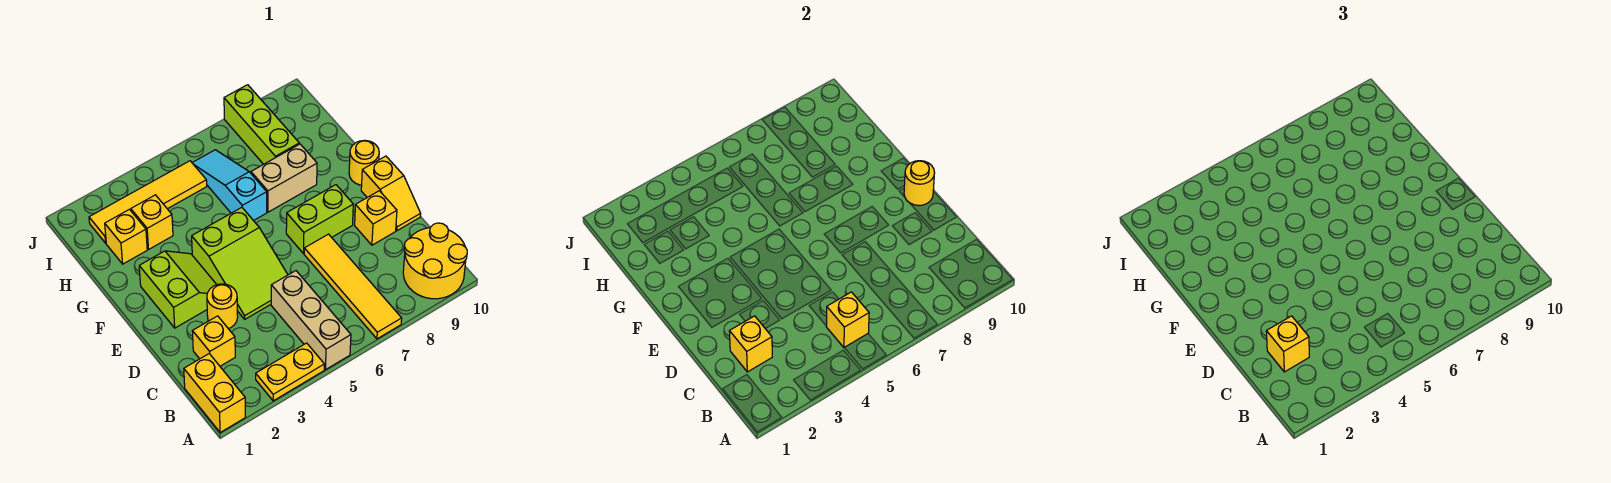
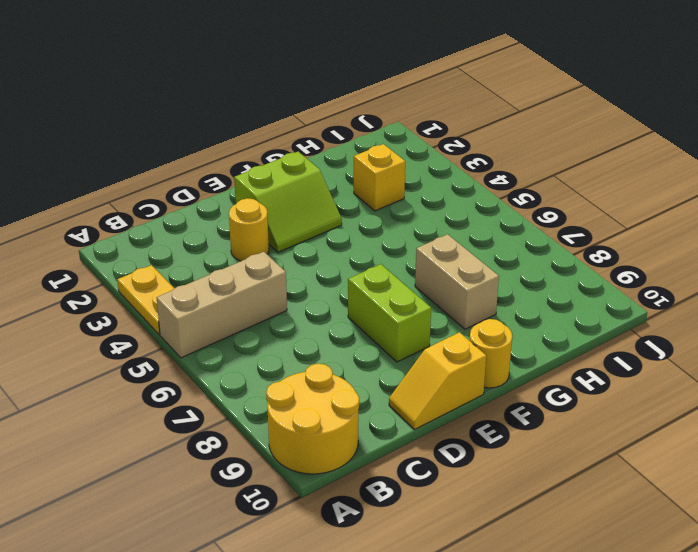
none -> yellow brick A1:B1 level 1
none -> yellow tile A7:D7 level 1
none -> yellow brick C2 level 1

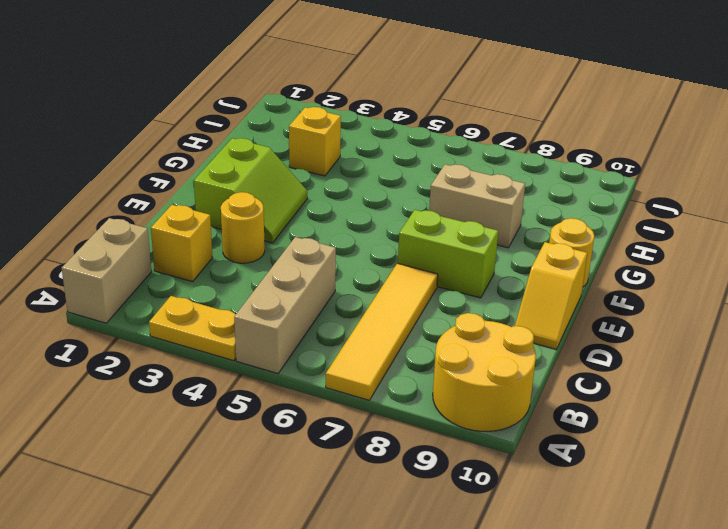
tan brick A1:B1 level 1 -> yellow brick A1:B1 level 1
none -> lime slope D4:F5 level 1 top F
none -> yellow brick D9 level 1
none -> cyan slope G6:I6 level 1 top G

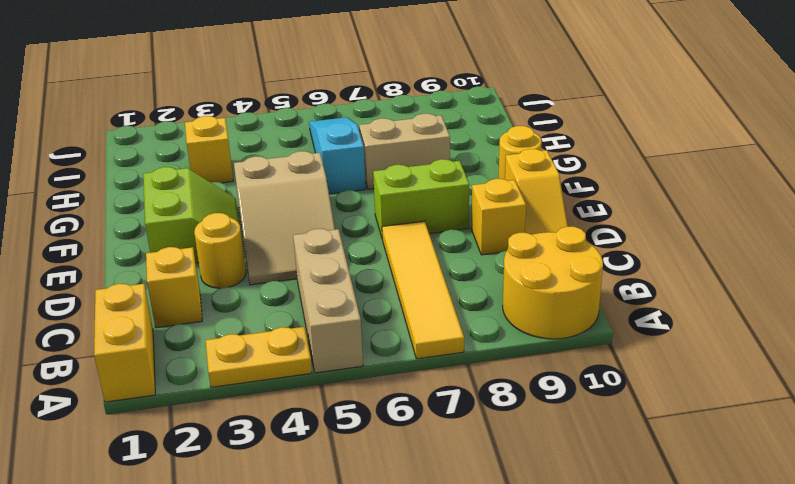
tan slope D4:F5 level 1 top F -> lime slope D4:F5 level 1 top F
none -> yellow brick H2 level 1
none -> lime brick H8:J8 level 1
none -> yellow tile I2:I5 level 1

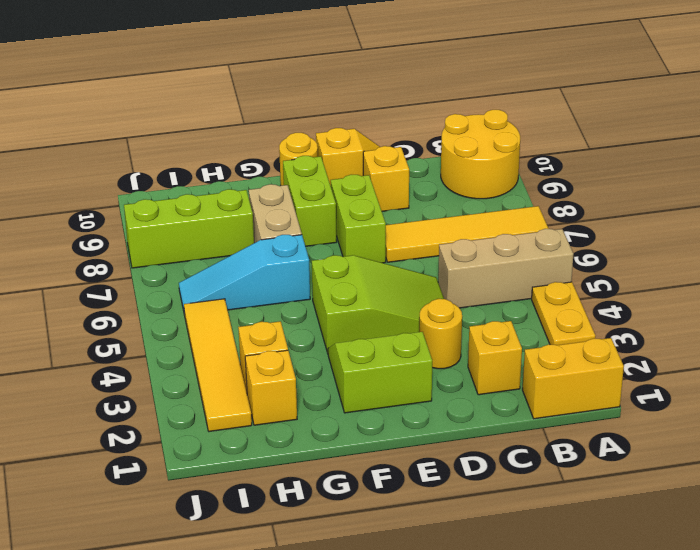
lime brick F8:F9 level 1 -> none
none -> yellow brick B5 level 2
none -> yellow brick C2 level 2
none -> yellow round brick E10 level 2

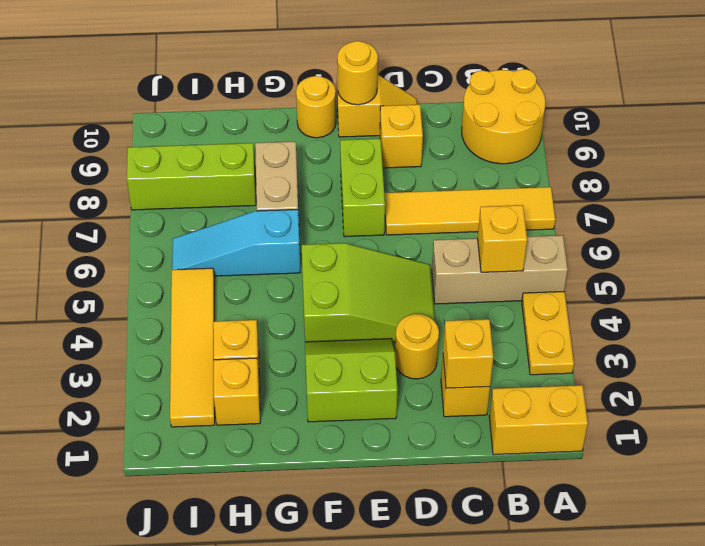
none -> yellow brick C2 level 3

